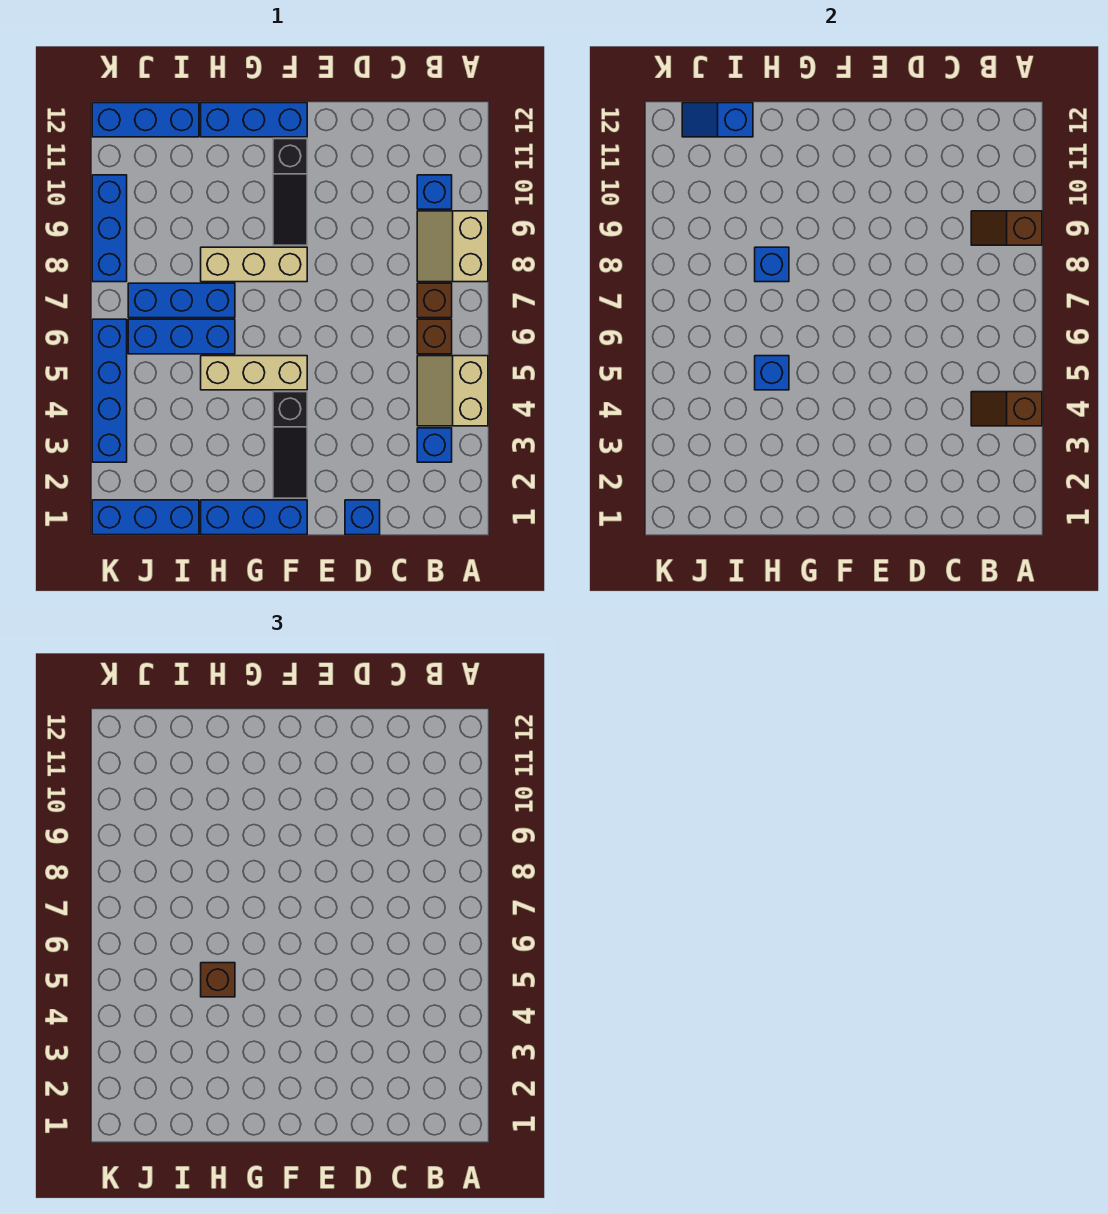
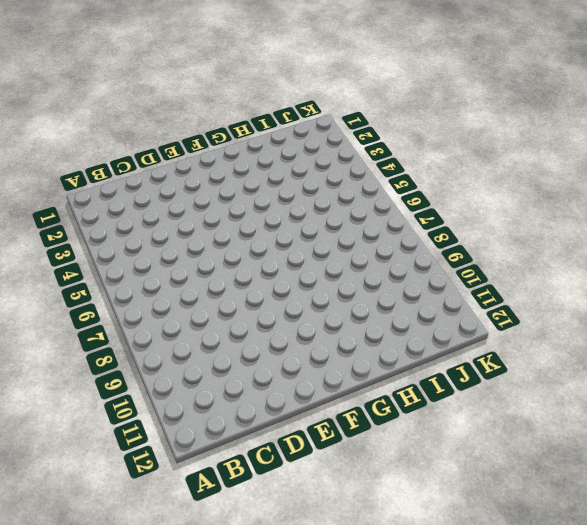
none -> tan slope A4:B5 level 1 top A
none -> tan slope A8:B9 level 1 top A
none -> blue brick B3 level 1

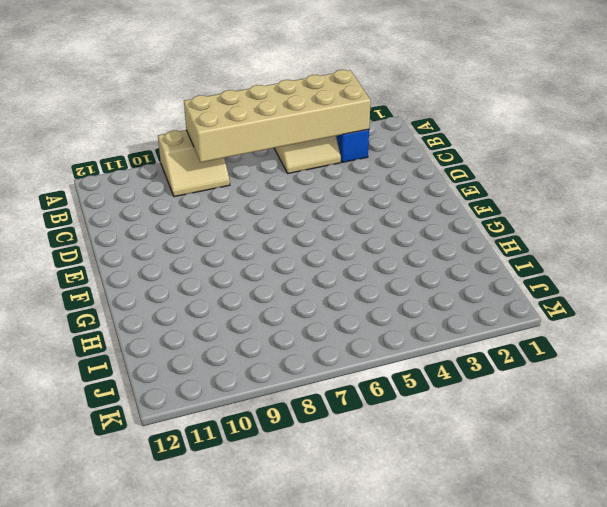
tan brick A3:B8 level 2 -> brown slope A4:B4 level 2 top A
none -> brown brick B6 level 1
none -> brown brick B7 level 1
none -> blue brick B10 level 1

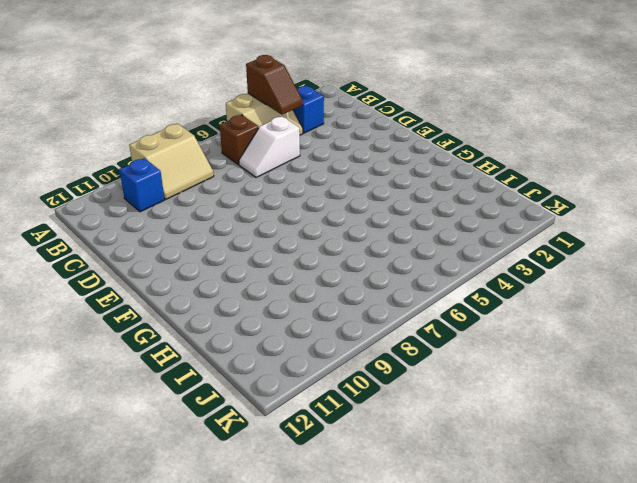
white slope C5:C6 level 1 top 5 -> none
none -> brown brick B7 level 1
none -> blue brick D1 level 1
none -> blue brick F1:H1 level 1

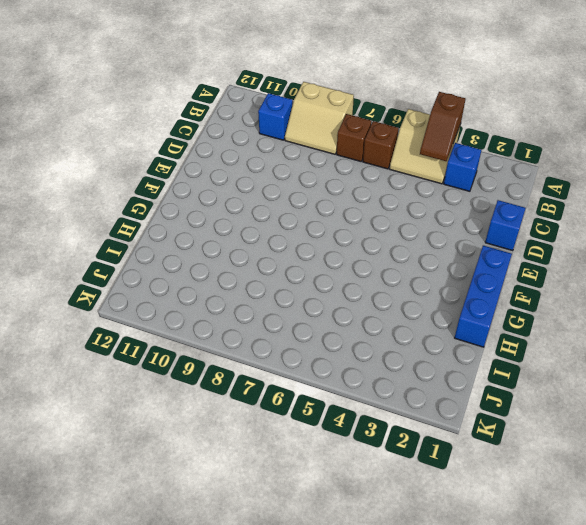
none -> black slope F2:F4 level 1 top 4
none -> tan brick F5:H5 level 1
none -> tan brick F8:H8 level 1

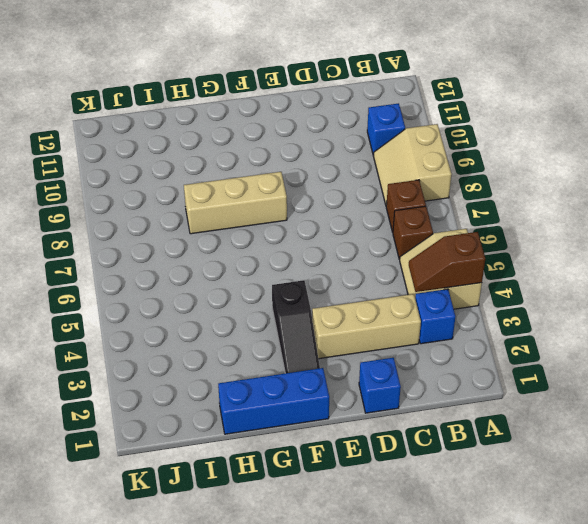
tan brick C3:E3 level 1 -> tan brick F5:H5 level 1
none -> black slope F9:F11 level 1 top 11
none -> blue brick F12:H12 level 1
none -> blue brick H6:J6 level 1

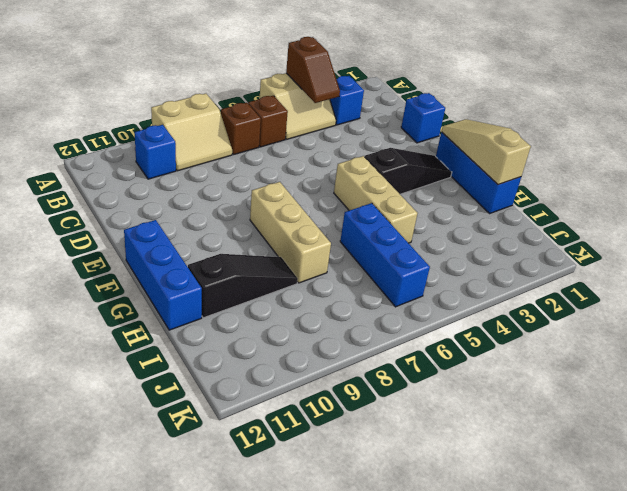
tan slope F1:H1 level 2 top H -> none
black slope H9:H11 level 1 top 11 -> black slope F9:F11 level 1 top 11
none -> blue brick H7:J7 level 1
none -> blue brick I1:K1 level 1
none -> blue brick I12:K12 level 1

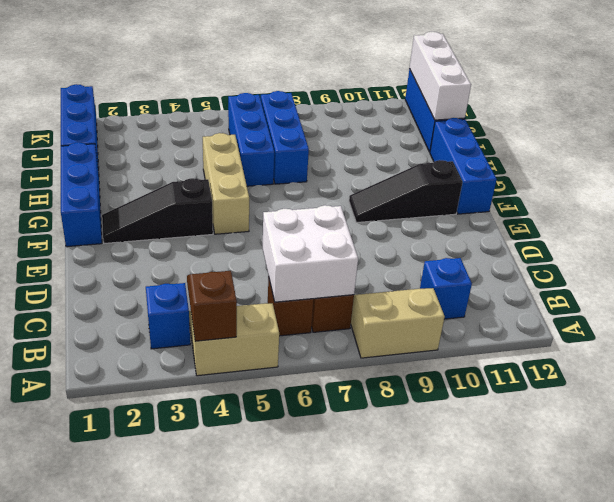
white brick B6:C7 level 2 -> none
white brick I12:K12 level 2 -> blue slope I12:J12 level 2 top I
none -> blue brick D1 level 1
none -> tan brick F8:H8 level 1
none -> blue brick K3:K6 level 1

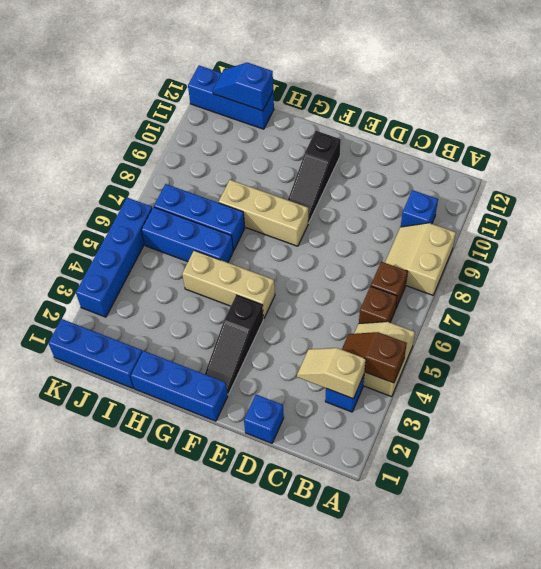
tan slope B3:C3 level 2 top B -> none
none -> blue brick F12:H12 level 1
none -> blue brick K8:K10 level 1
none -> brown slope A9:B9 level 2 top A

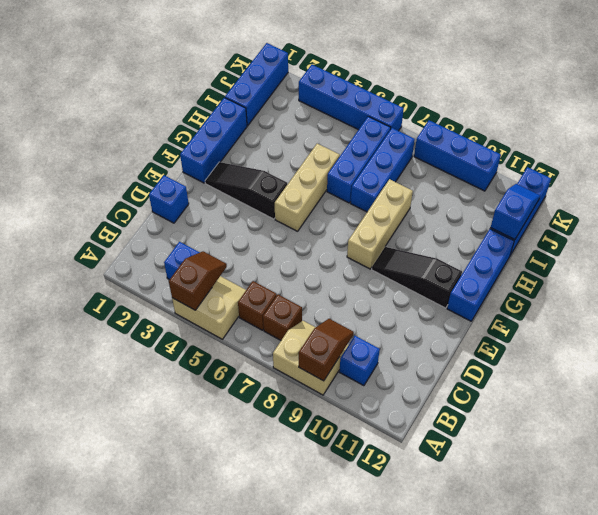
none -> blue brick H5 level 2
none -> blue brick H8 level 2
none -> brown brick H5 level 3

